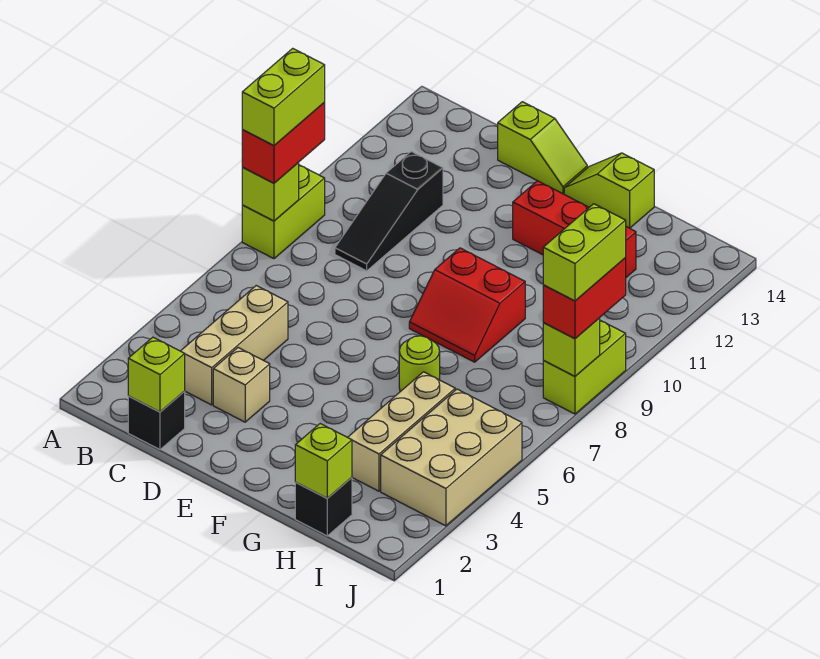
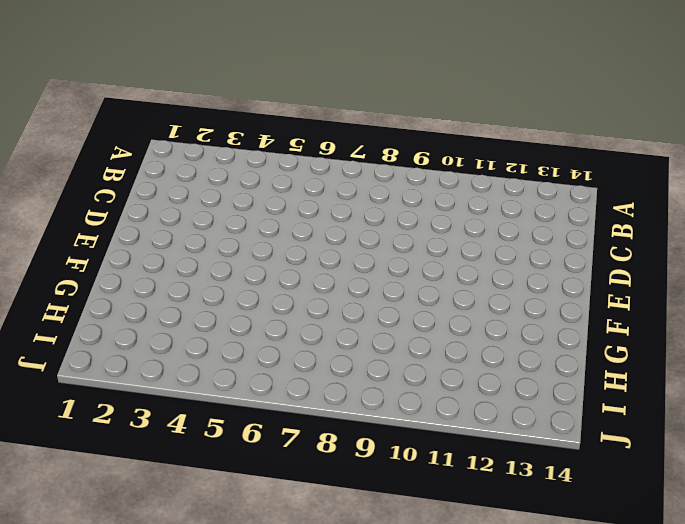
none -> lime brick A8:A9 level 1
none -> black brick C1 level 1
none -> tan brick C3:C5 level 1

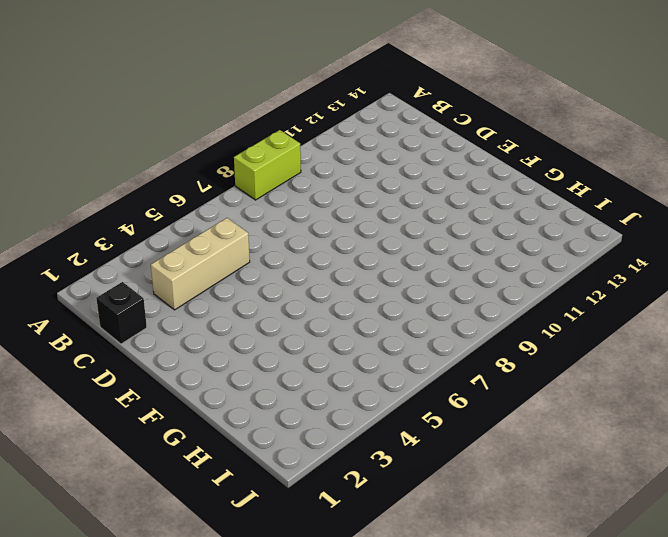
none -> black slope C9:C11 level 1 top 11
none -> tan brick D3 level 1
none -> lime slope D14:E14 level 1 top D

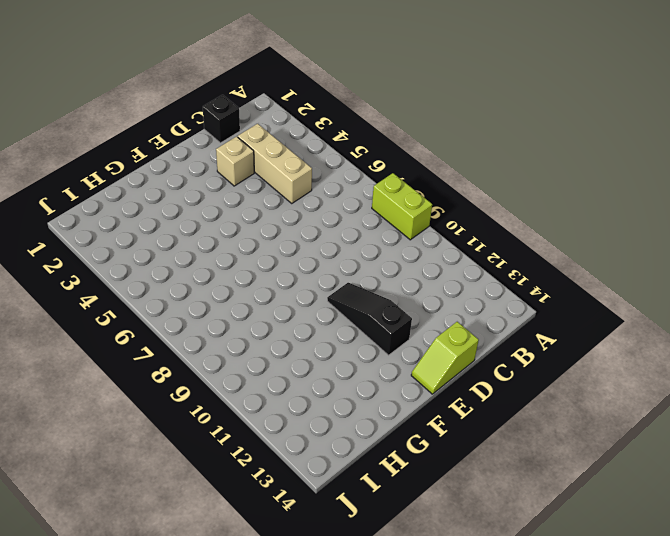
black slope E10:E12 level 1 top 12 -> black slope C9:C11 level 1 top 11
none -> red slope F8:G9 level 1 top 9
none -> red brick F12:H12 level 1
none -> lime slope F14:G14 level 1 top G

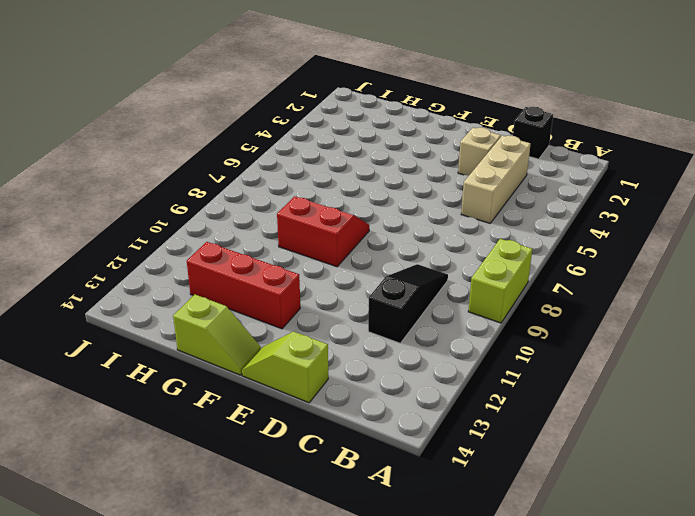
none -> lime round brick G6 level 1
none -> black brick H1 level 1
none -> tan brick H3:H5 level 1

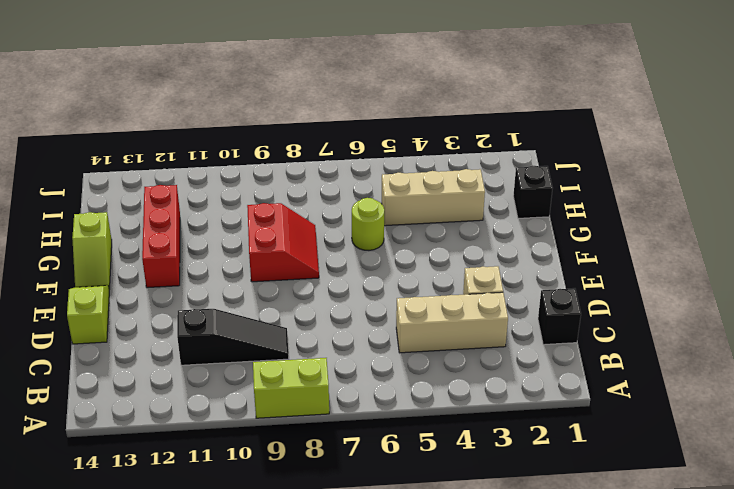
none -> tan brick I3:J5 level 1
none -> lime brick J8:J9 level 1
none -> lime brick A8 level 2

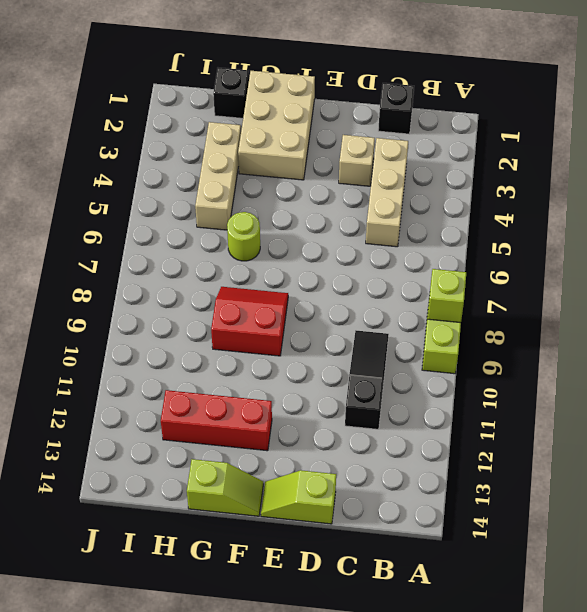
tan brick F1:G3 level 1 -> tan brick I3:J5 level 1
none -> lime brick J8:J9 level 1
none -> lime brick C1 level 2
none -> lime brick H1 level 2

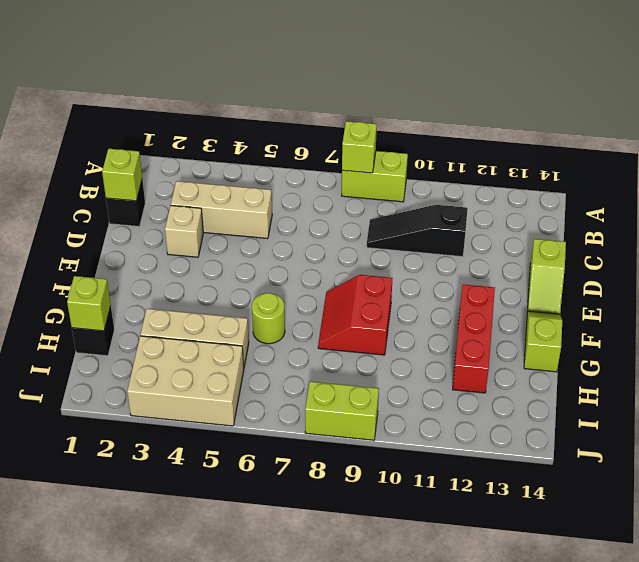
none -> lime brick J8 level 2
none -> red brick A8:A9 level 3
none -> red brick J8:J9 level 3

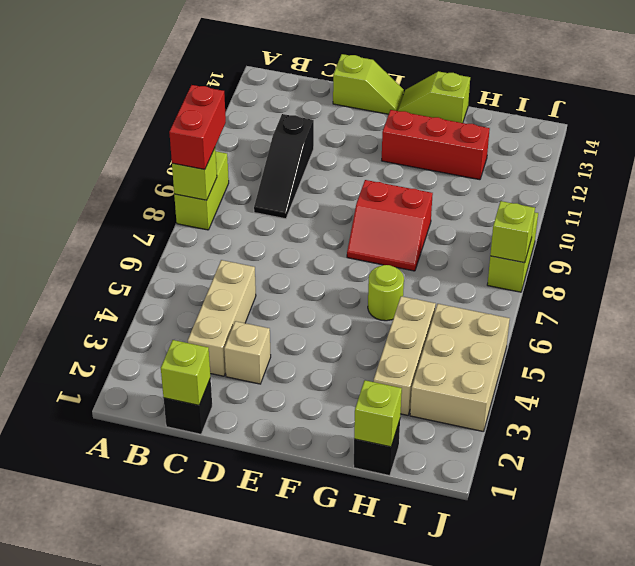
none -> red brick J8:J9 level 3
none -> lime brick A8:A9 level 4
none -> lime brick J8:J9 level 4

